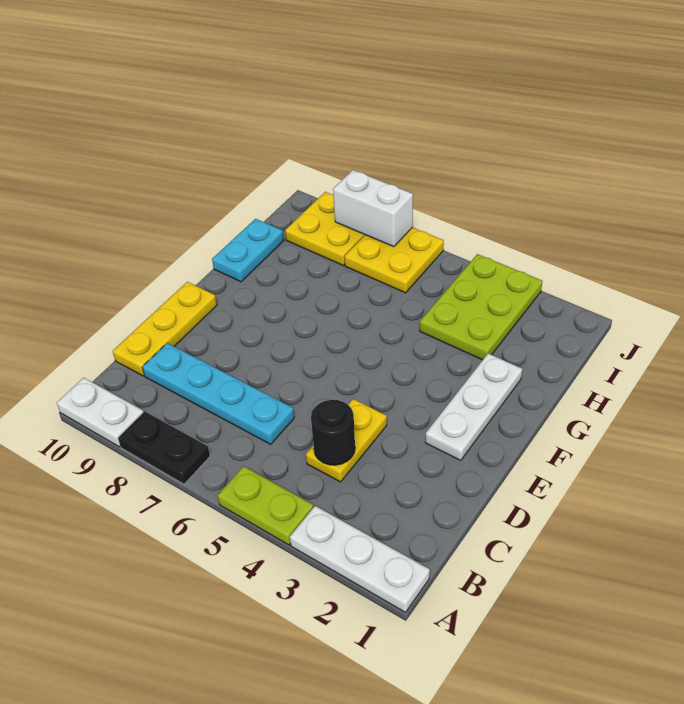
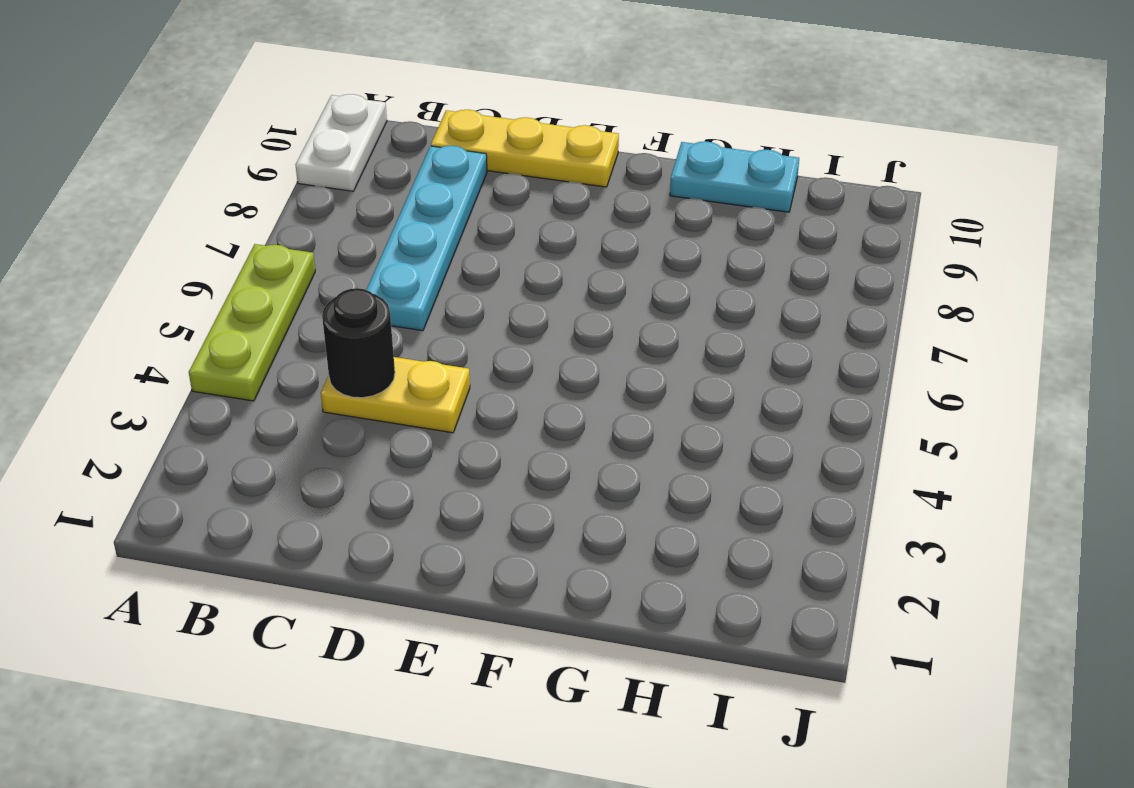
lime plate A4:A6 level 1 -> lime plate A4:A5 level 1
none -> white plate A1:A3 level 1
none -> black plate A7:A8 level 1
none -> white plate E2:G2 level 1

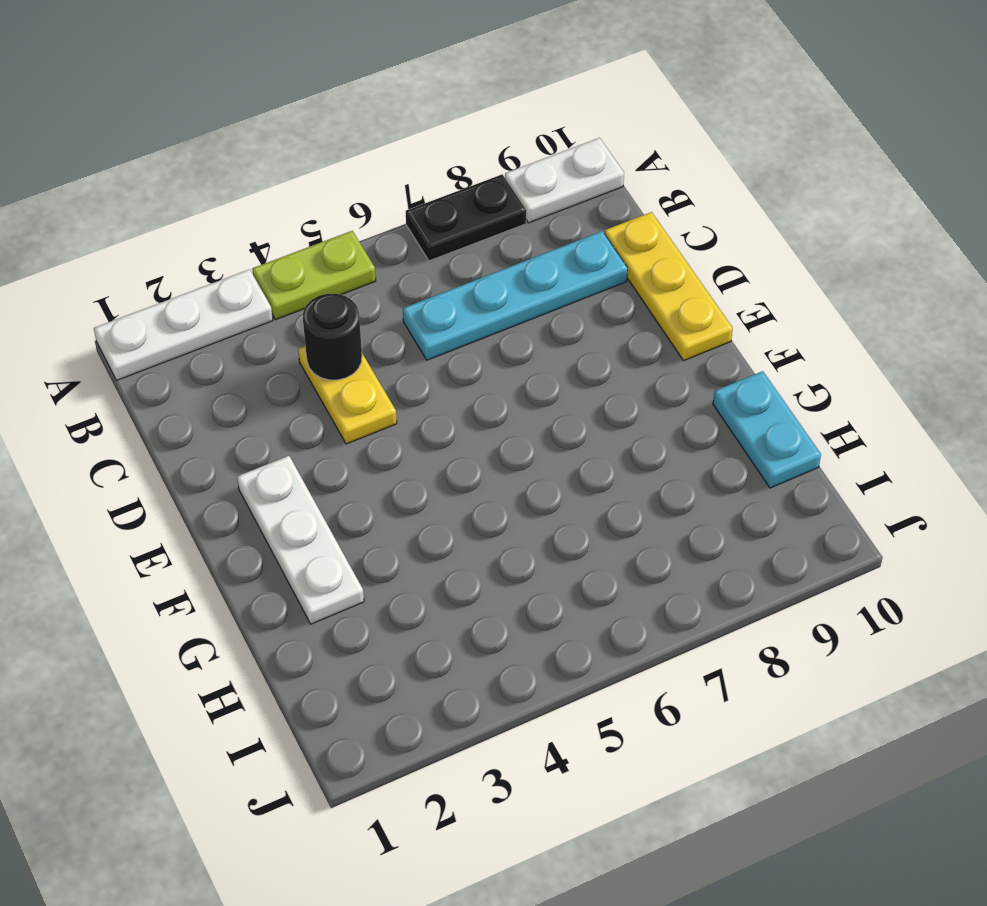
none -> lime plate H3:J4 level 1
none -> yellow plate I6:J7 level 1
none -> yellow plate I8:J9 level 1

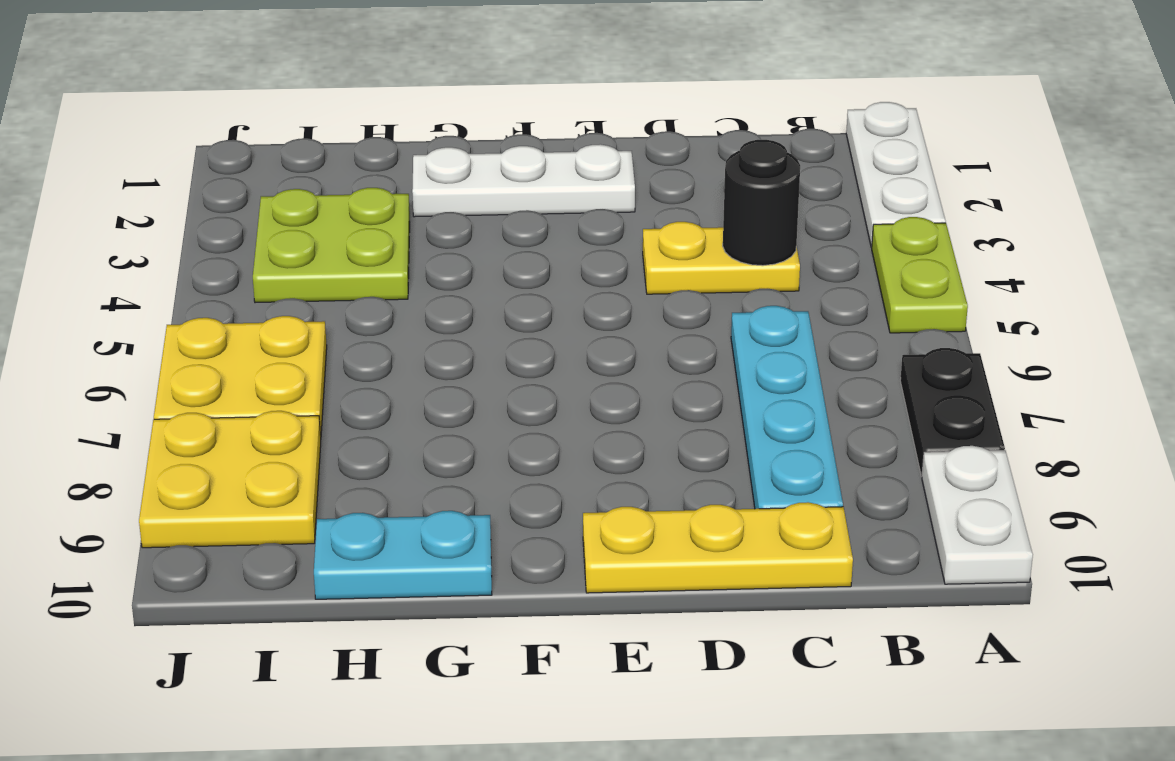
lime plate H3:I4 level 1 -> lime plate H3:J4 level 1
none -> white brick J7:J8 level 2

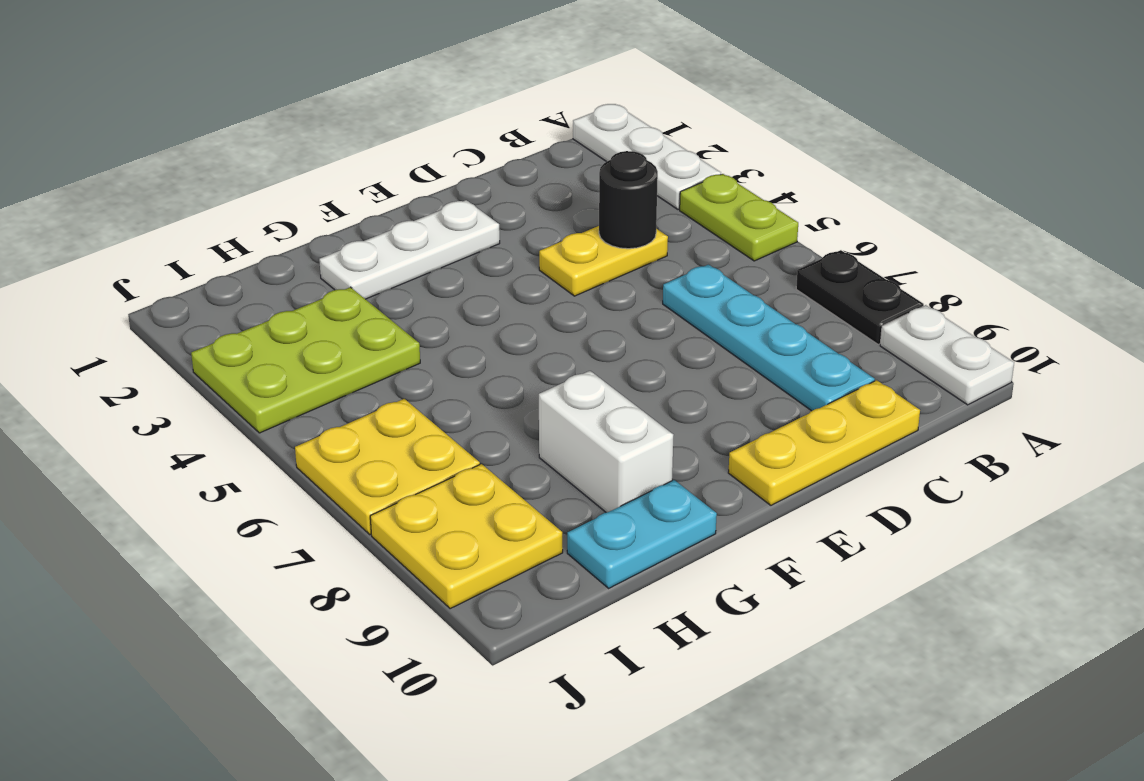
white brick G8:G9 level 1 -> white brick J7:J8 level 2

